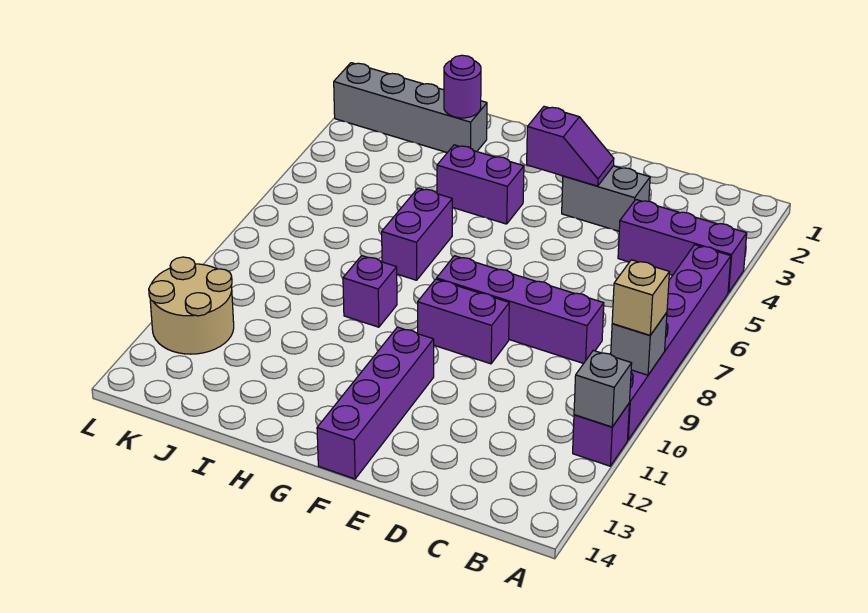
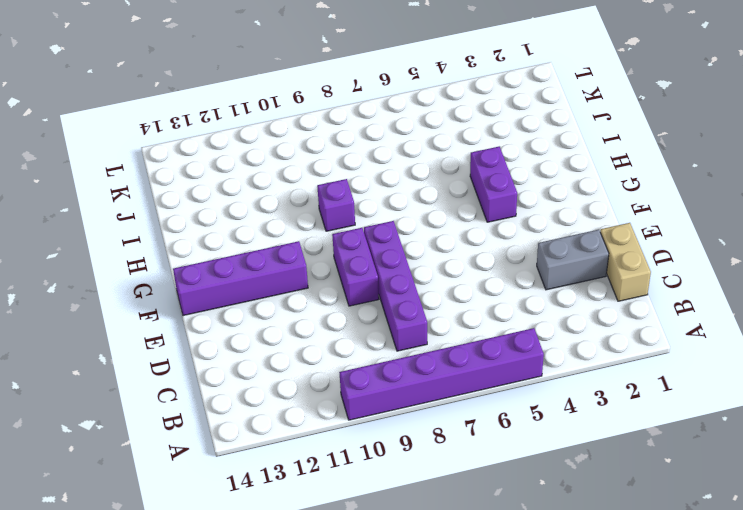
tan brick C1:D1 level 1 -> none
grey brick D2:D3 level 1 -> grey brick D3:E3 level 1
none -> purple brick A4:C4 level 1
none -> purple brick A11 level 1
none -> purple brick H6:H7 level 1

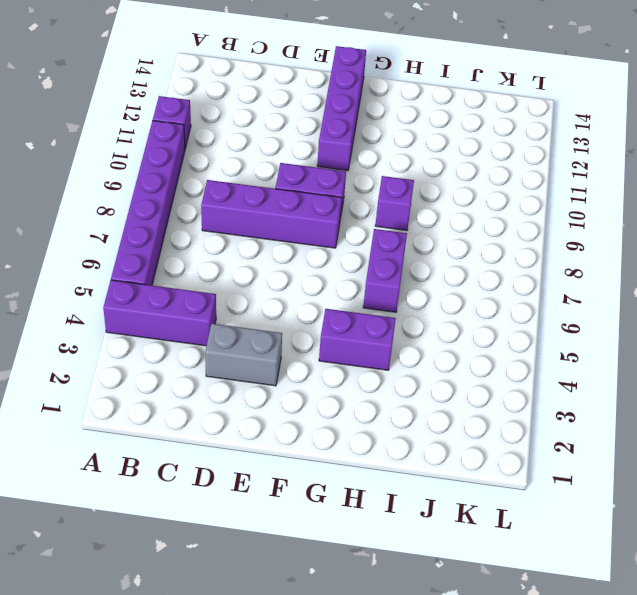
none -> grey brick I2:L2 level 1
none -> tan round brick K11:L12 level 1
none -> grey brick A9 level 2

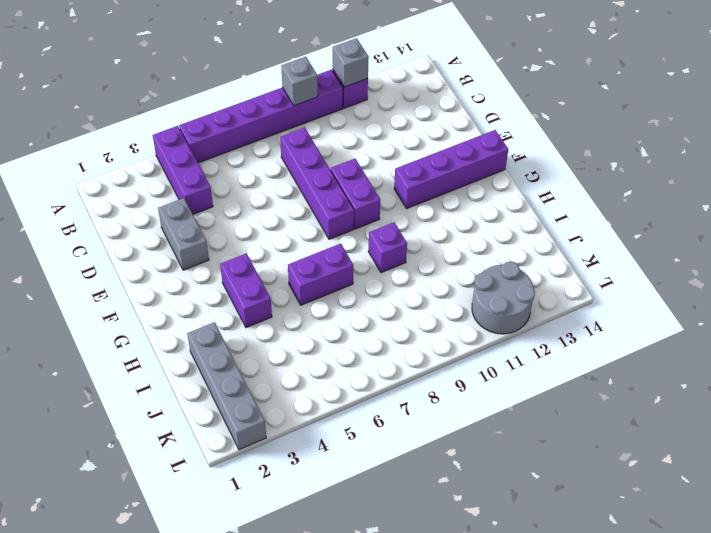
grey round brick K11:L12 level 1 -> tan round brick K11:L12 level 1
none -> purple slope E3:F3 level 2 top F
none -> purple round brick I2 level 2
none -> tan brick A9 level 3

